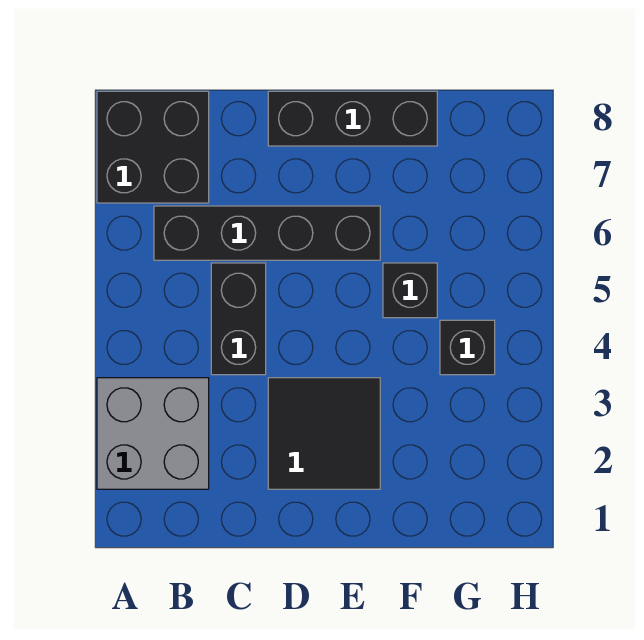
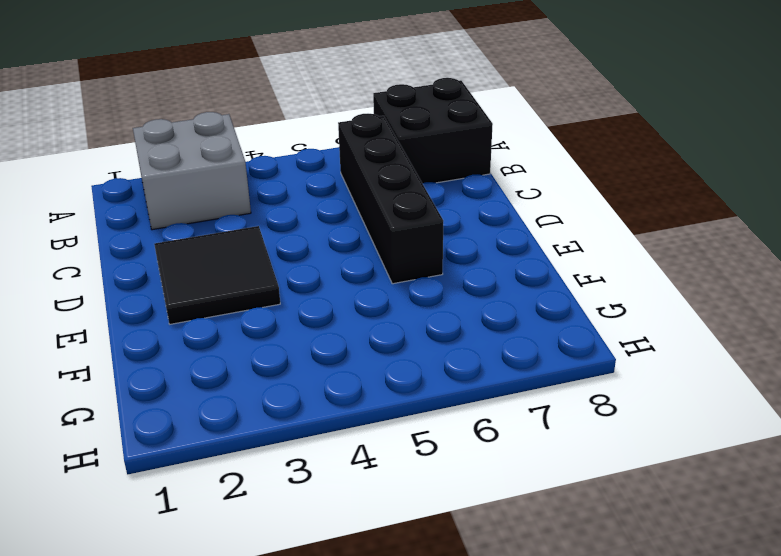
none -> black brick C4:C5 level 1
none -> black brick D8:F8 level 1

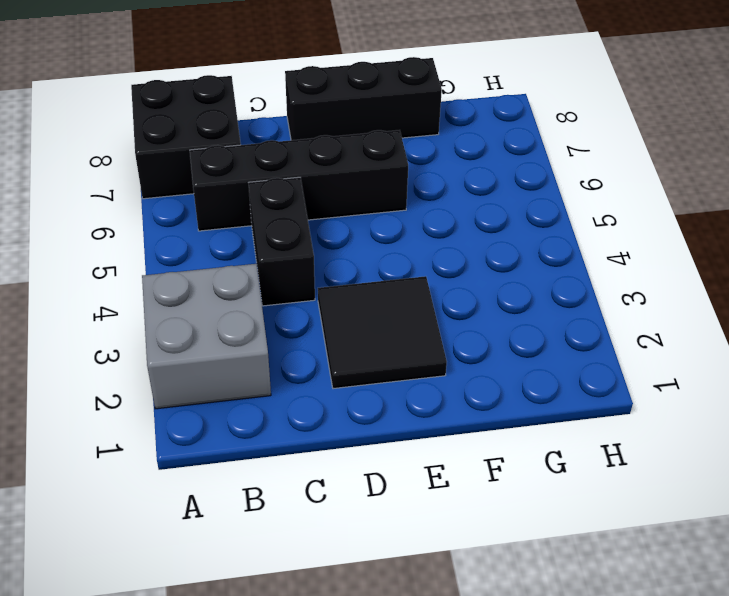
none -> black brick F5 level 1
none -> black brick G4 level 1

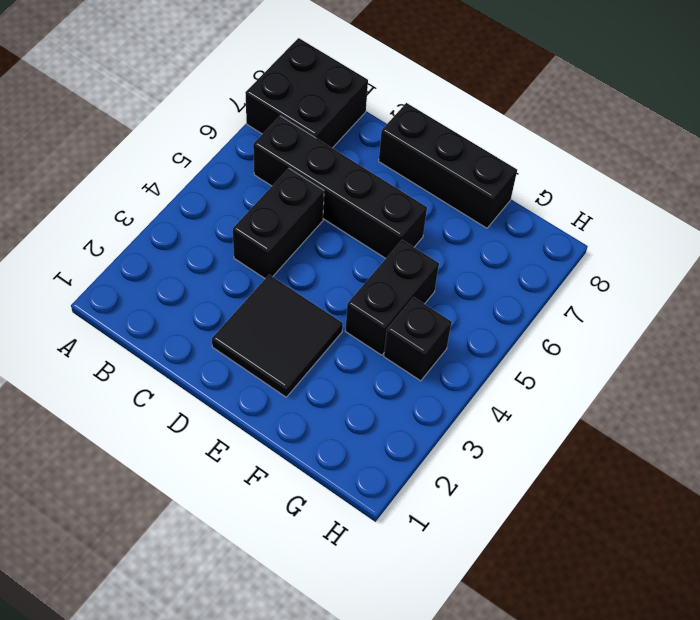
black brick F4:F5 level 1 -> black brick F5 level 1
none -> grey brick A2:B3 level 1

